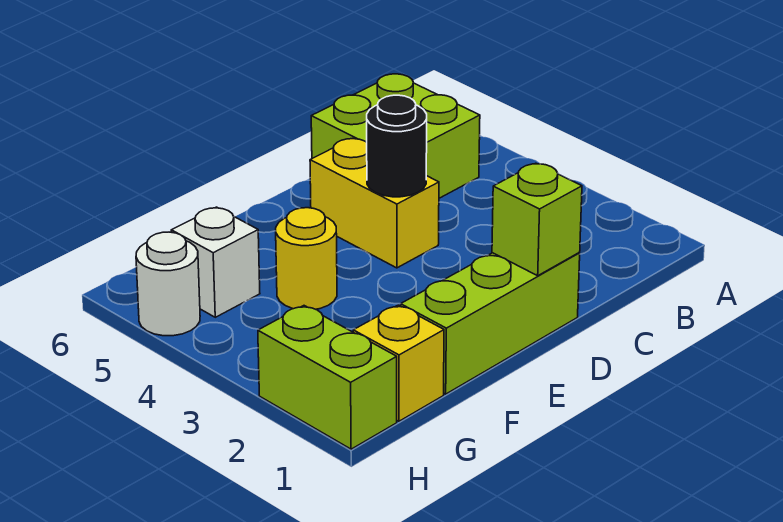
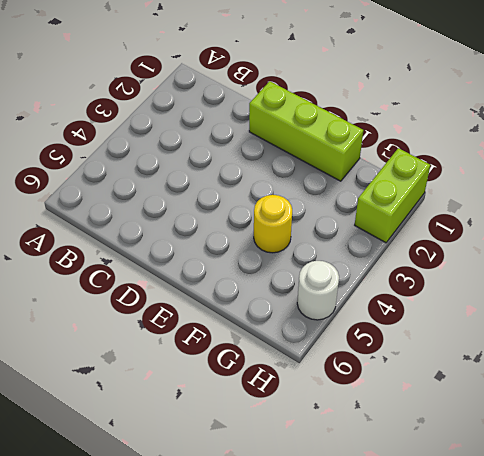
none -> lime brick B5:C6 level 1
none -> yellow brick D4:D5 level 1

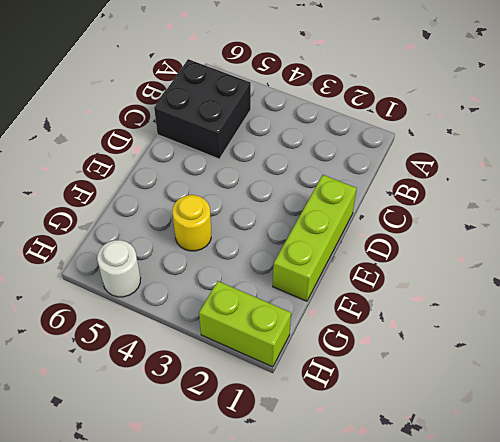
black brick B5:C6 level 1 -> lime brick B5:C6 level 1
none -> yellow brick D4:D5 level 1
none -> yellow brick G1 level 1

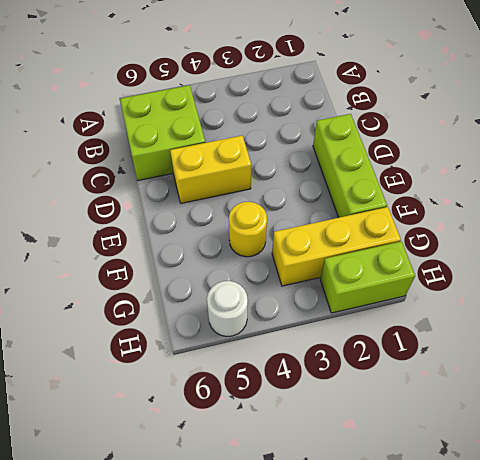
yellow brick G1:G3 level 1 -> yellow brick G1 level 1
none -> white brick G5 level 1
none -> lime brick D1 level 2

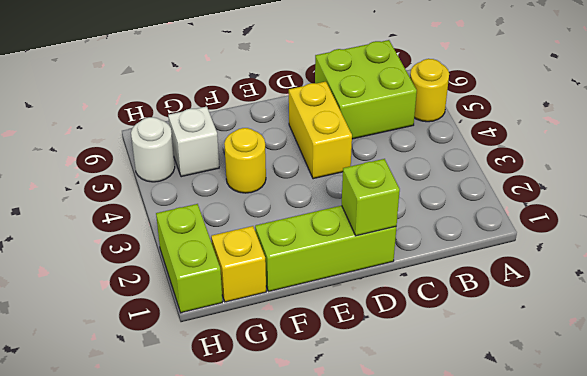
yellow round brick A5 level 1 -> none
none -> black round brick D4 level 2

